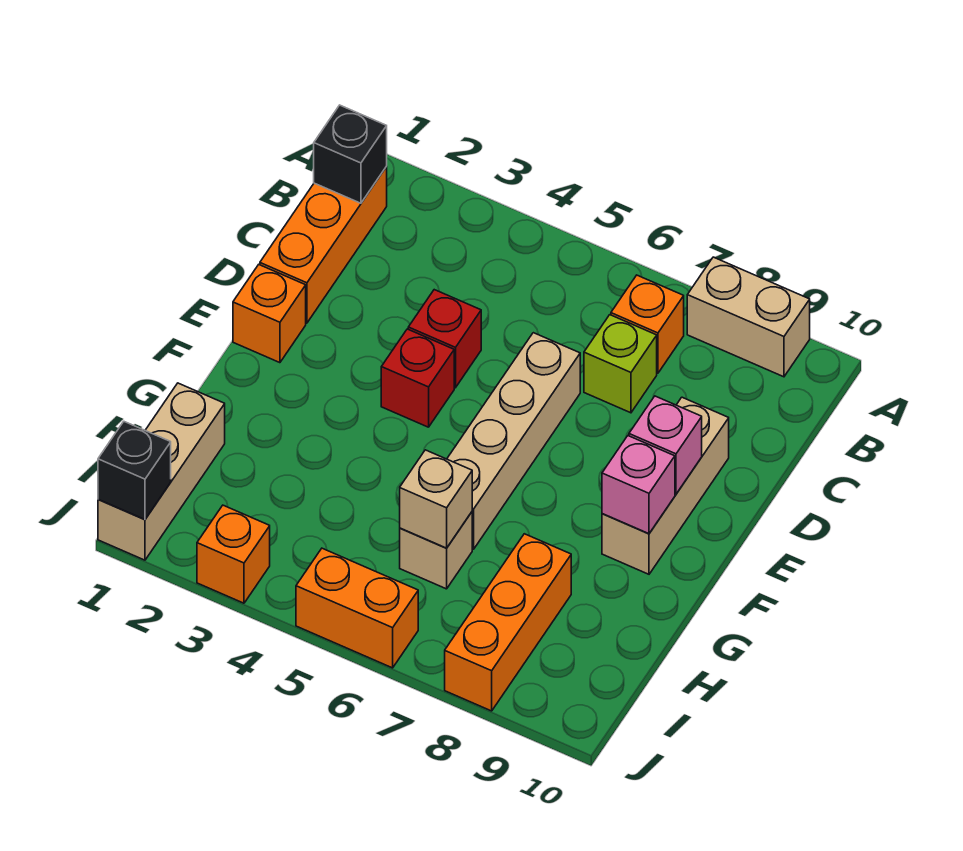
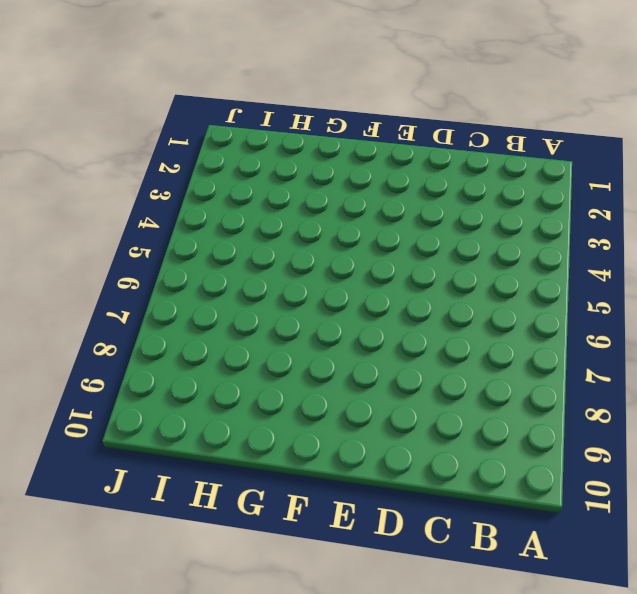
none -> tan brick A8:A9 level 1
none -> orange brick B1:D1 level 1
none -> orange brick B7 level 1

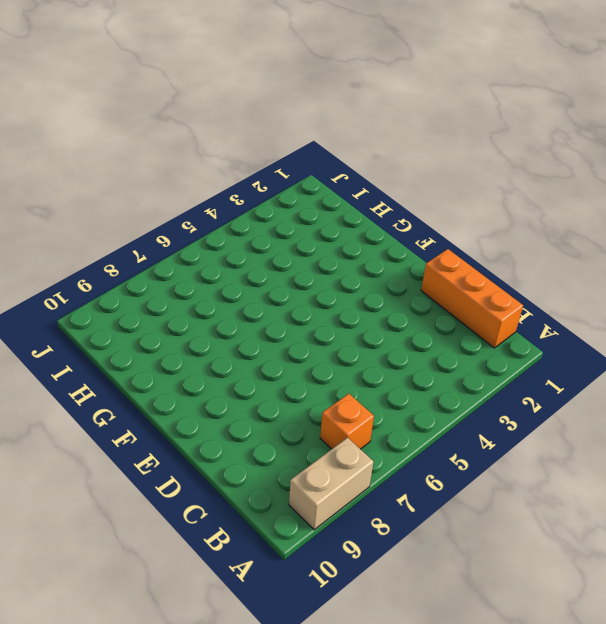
none -> lime brick C7 level 1
none -> red brick D4 level 1
none -> tan brick D6:G6 level 1

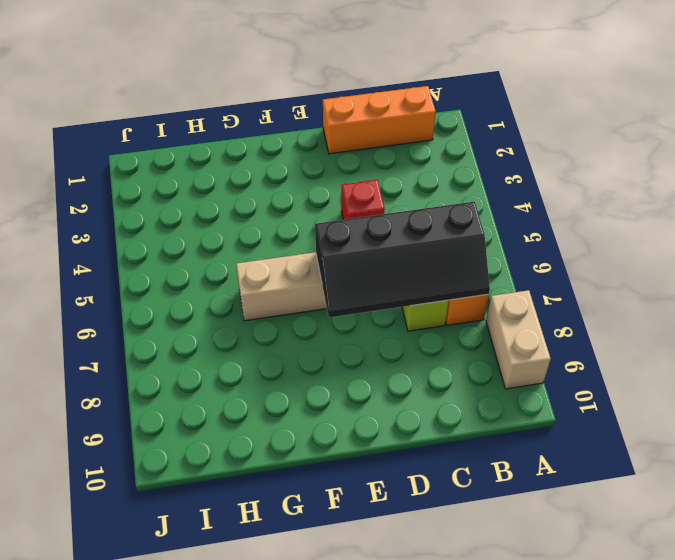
black slope B6:E7 level 2 top 6 -> none
none -> tan brick D9:F9 level 1
none -> orange brick E1 level 1
none -> red brick E4 level 1

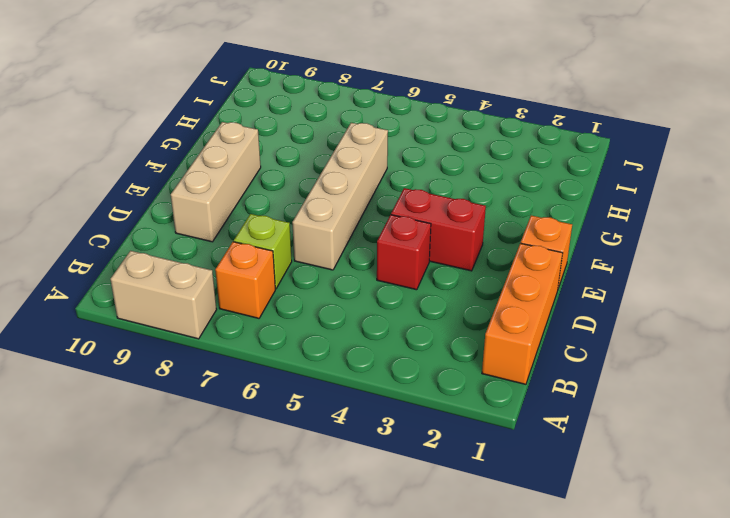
red brick E3:E4 level 1 -> red brick E4 level 1
none -> tan brick H1:J1 level 1
none -> tan brick H6 level 1
none -> orange brick H8:J8 level 1

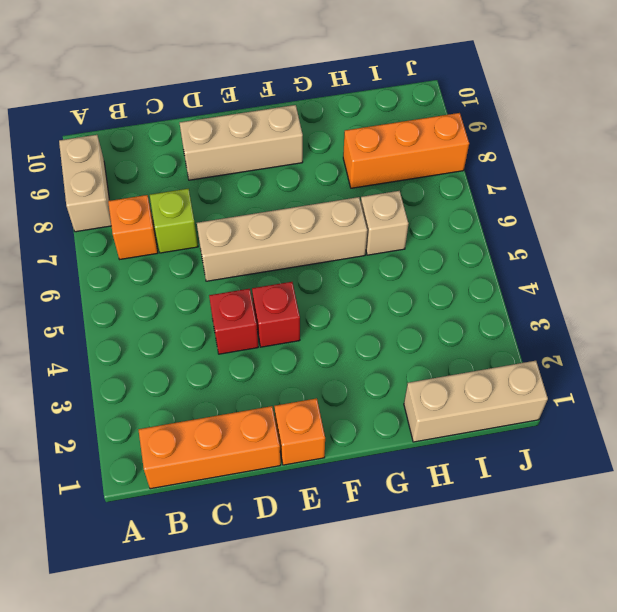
none -> orange brick J3 level 1
none -> orange brick J5:J6 level 1
none -> black brick B1 level 2

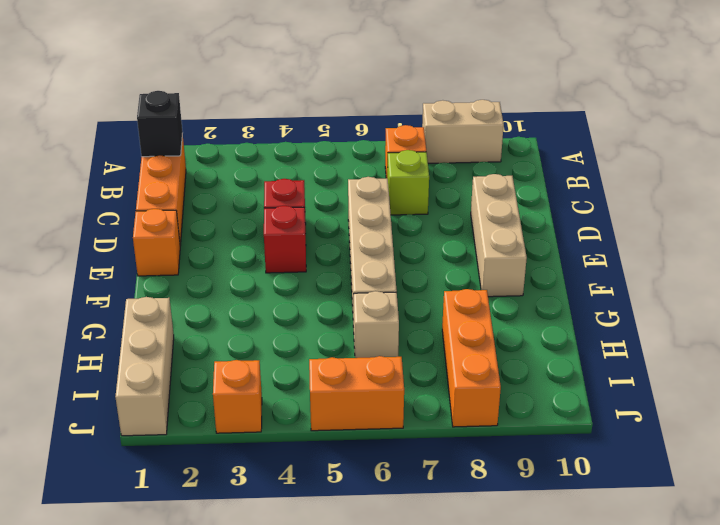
none -> pink brick E9 level 2
none -> pink brick F9 level 2
none -> tan brick H6 level 2

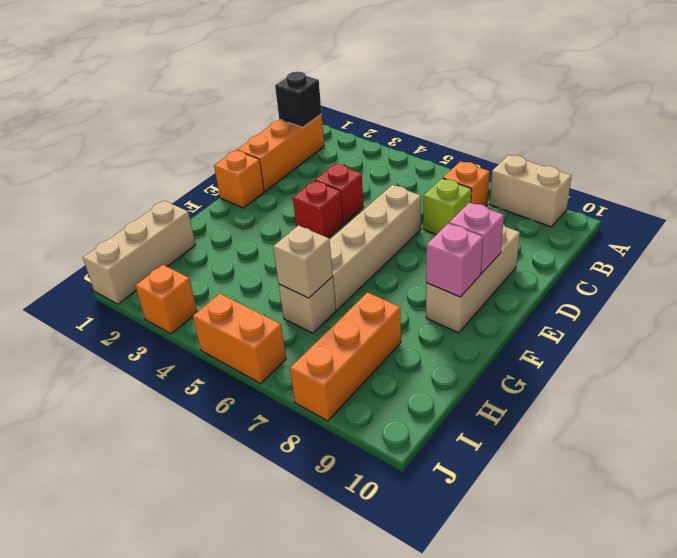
none -> black brick J1 level 2

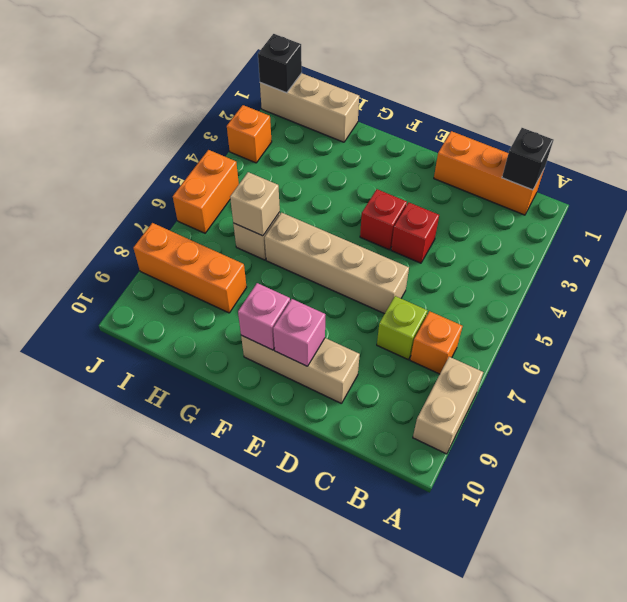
none -> orange brick E1 level 1

